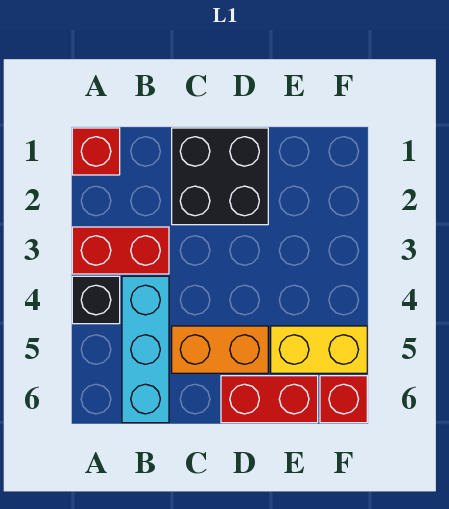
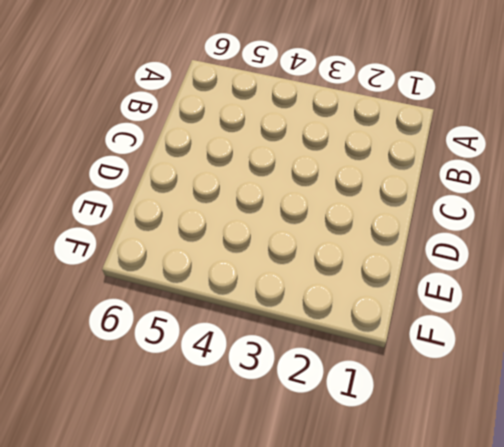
none -> red brick A1 level 1
none -> red brick A3:B3 level 1

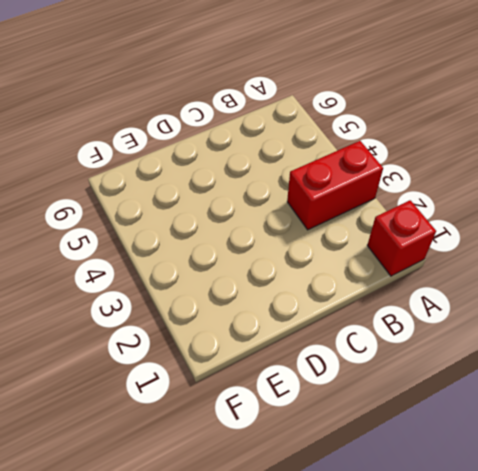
none -> black brick A4 level 1
none -> cyan brick B4:B6 level 1

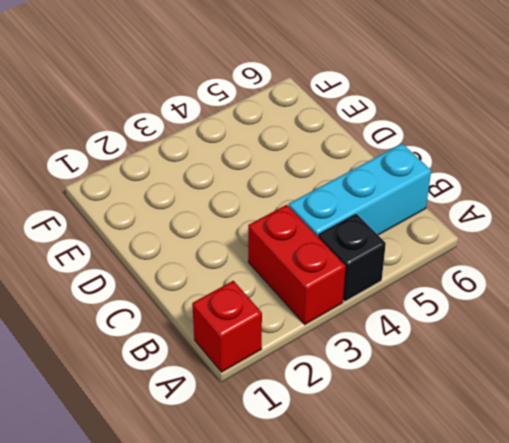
none -> black brick C1:D2 level 1
none -> orange brick C5:D5 level 1

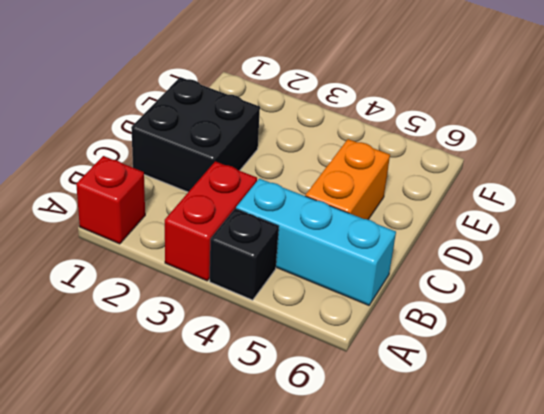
none -> red brick D6:E6 level 1
none -> yellow brick E5:F5 level 1

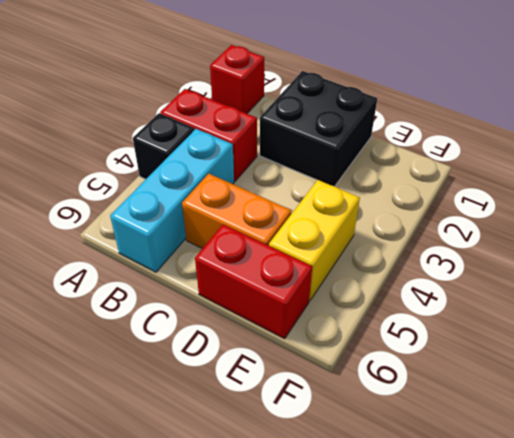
yellow brick E4:E5 level 1 -> yellow brick E5:F5 level 1
none -> red brick F6 level 1

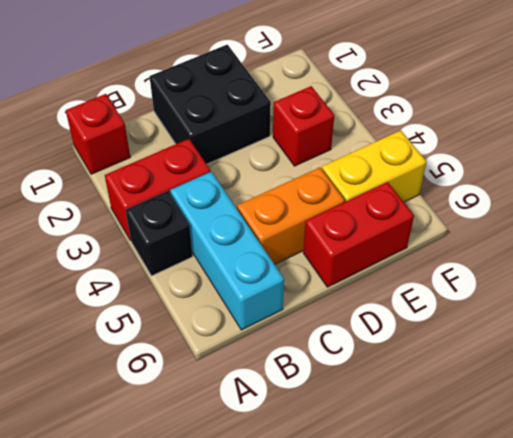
red brick E3 level 1 -> red brick F6 level 1

